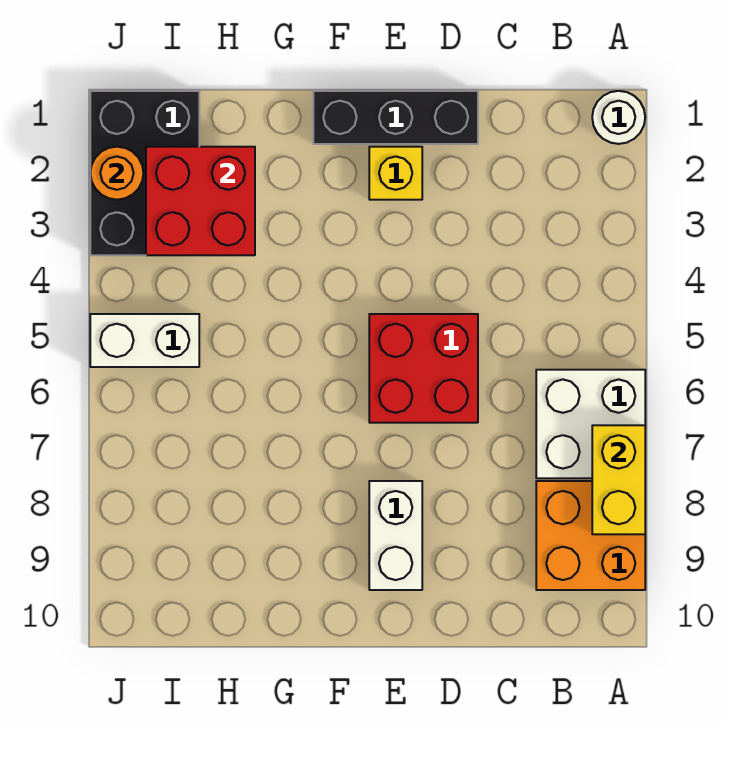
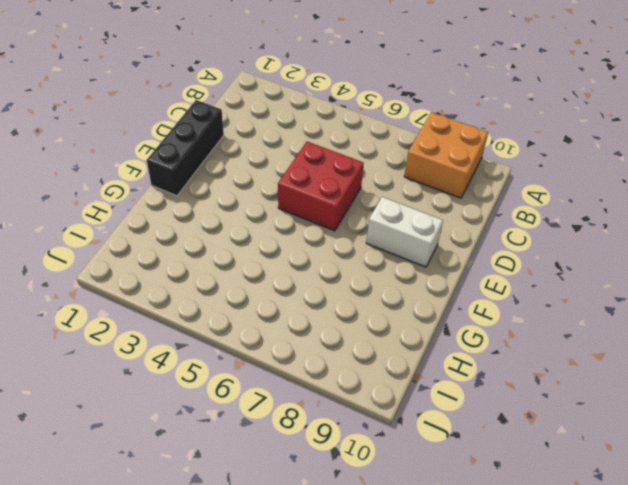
none -> white round brick A1 level 1
none -> white brick A6:B7 level 1
none -> yellow brick E2 level 1

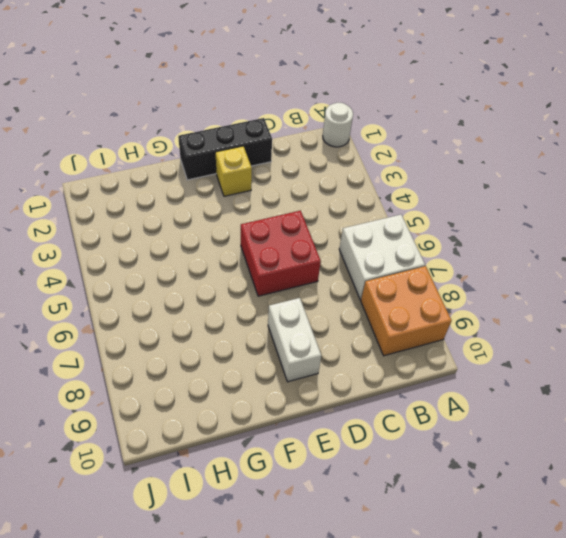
none -> black brick I1:J3 level 1
none -> white brick I5:J5 level 1
none -> yellow brick A7:A8 level 2

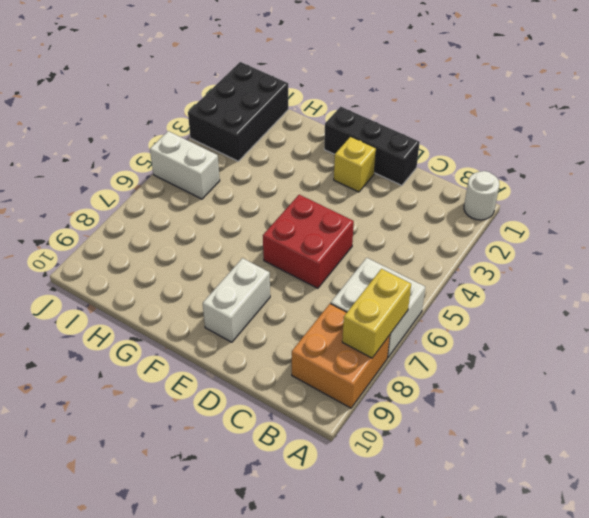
none -> red brick H2:I3 level 2
none -> orange round brick J2 level 2

